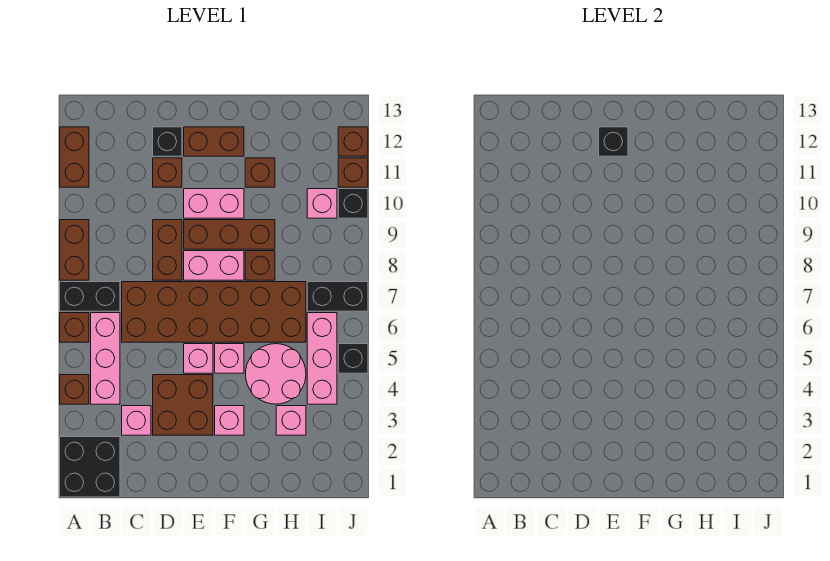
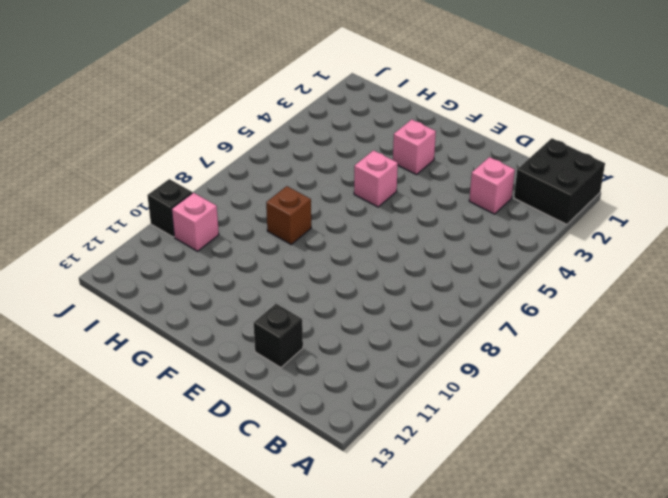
none -> brown brick A4 level 1
none -> brown brick A6 level 1
none -> black brick A7:B7 level 1
none -> brown brick A8:A9 level 1

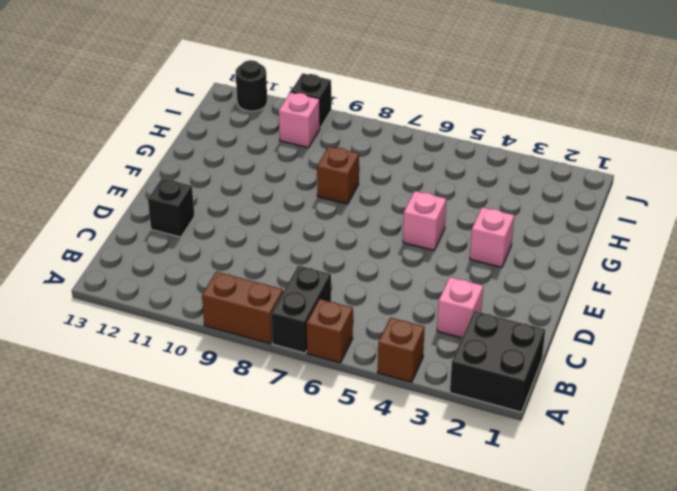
black round brick J12 level 1 -> brown brick J12 level 1
none -> brown brick A11:A12 level 1
none -> pink brick B4:B6 level 1
none -> brown brick C6:H7 level 1
none -> brown brick D3:E4 level 1

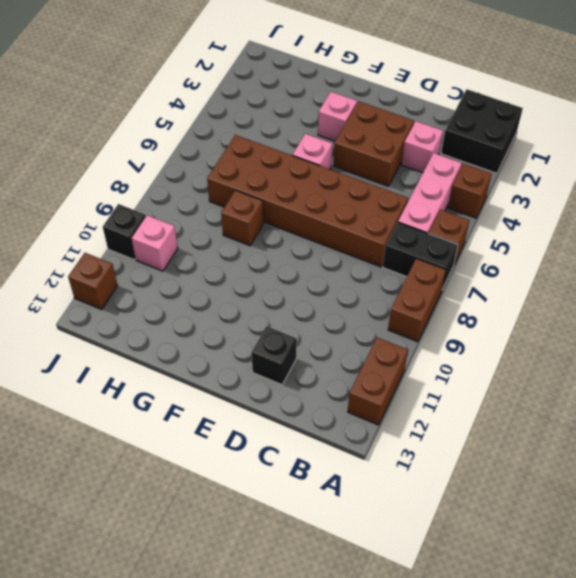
none -> brown brick D8:D9 level 1
none -> brown brick D11 level 1
none -> pink brick E5 level 1
none -> pink brick E8:F8 level 1

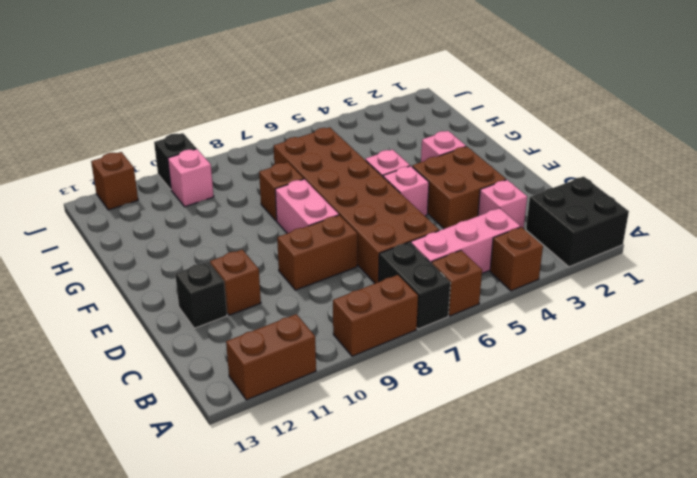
none -> brown brick E9:G9 level 1
none -> pink brick E10:F10 level 1
none -> brown brick E12:F12 level 1
none -> pink round brick G4:H5 level 1

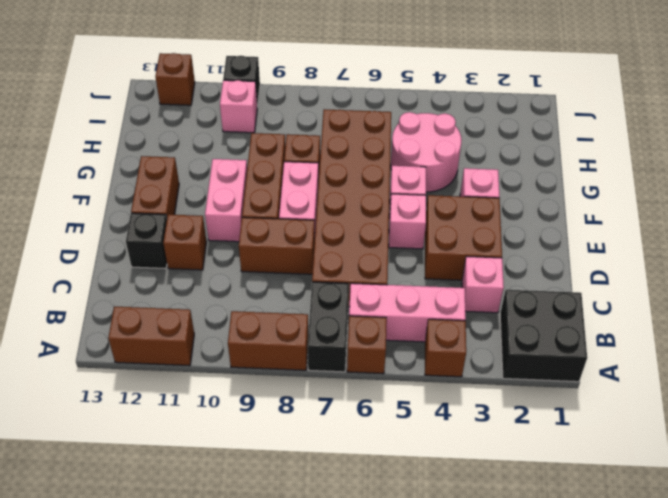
none -> brown brick G11 level 1
none -> pink brick H3 level 1
none -> pink brick I4:I6 level 1
none -> black brick I7:J7 level 1

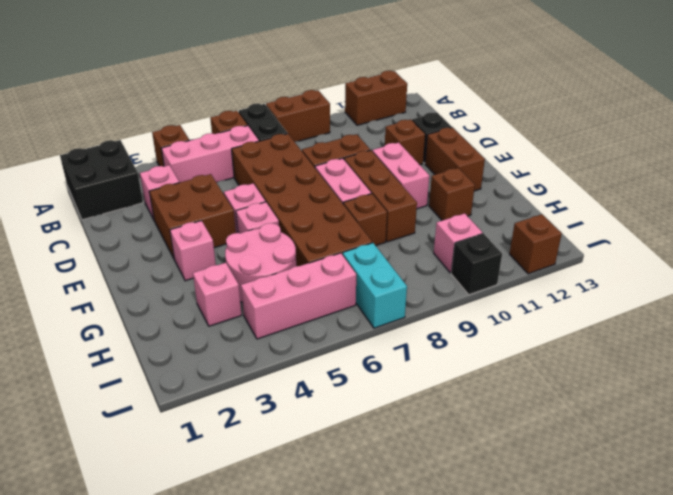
cyan brick I7:J7 level 1 -> black brick I7:J7 level 1
none -> black brick J5 level 1
none -> brown brick J11 level 1
none -> black brick E12 level 2

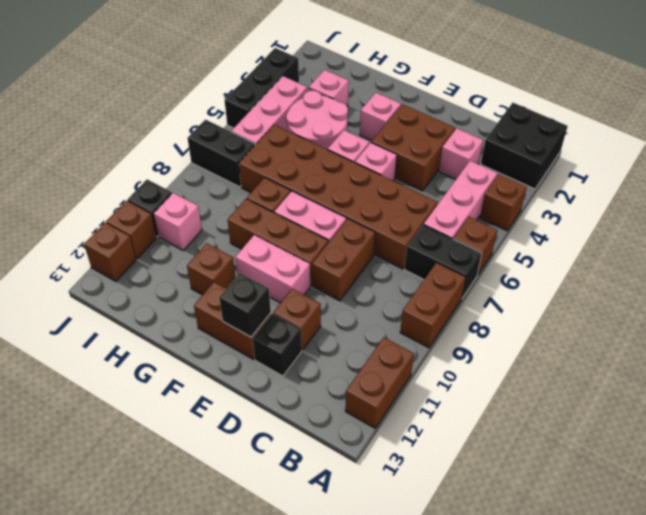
black brick J3:J5 level 1 -> black brick J5 level 1

